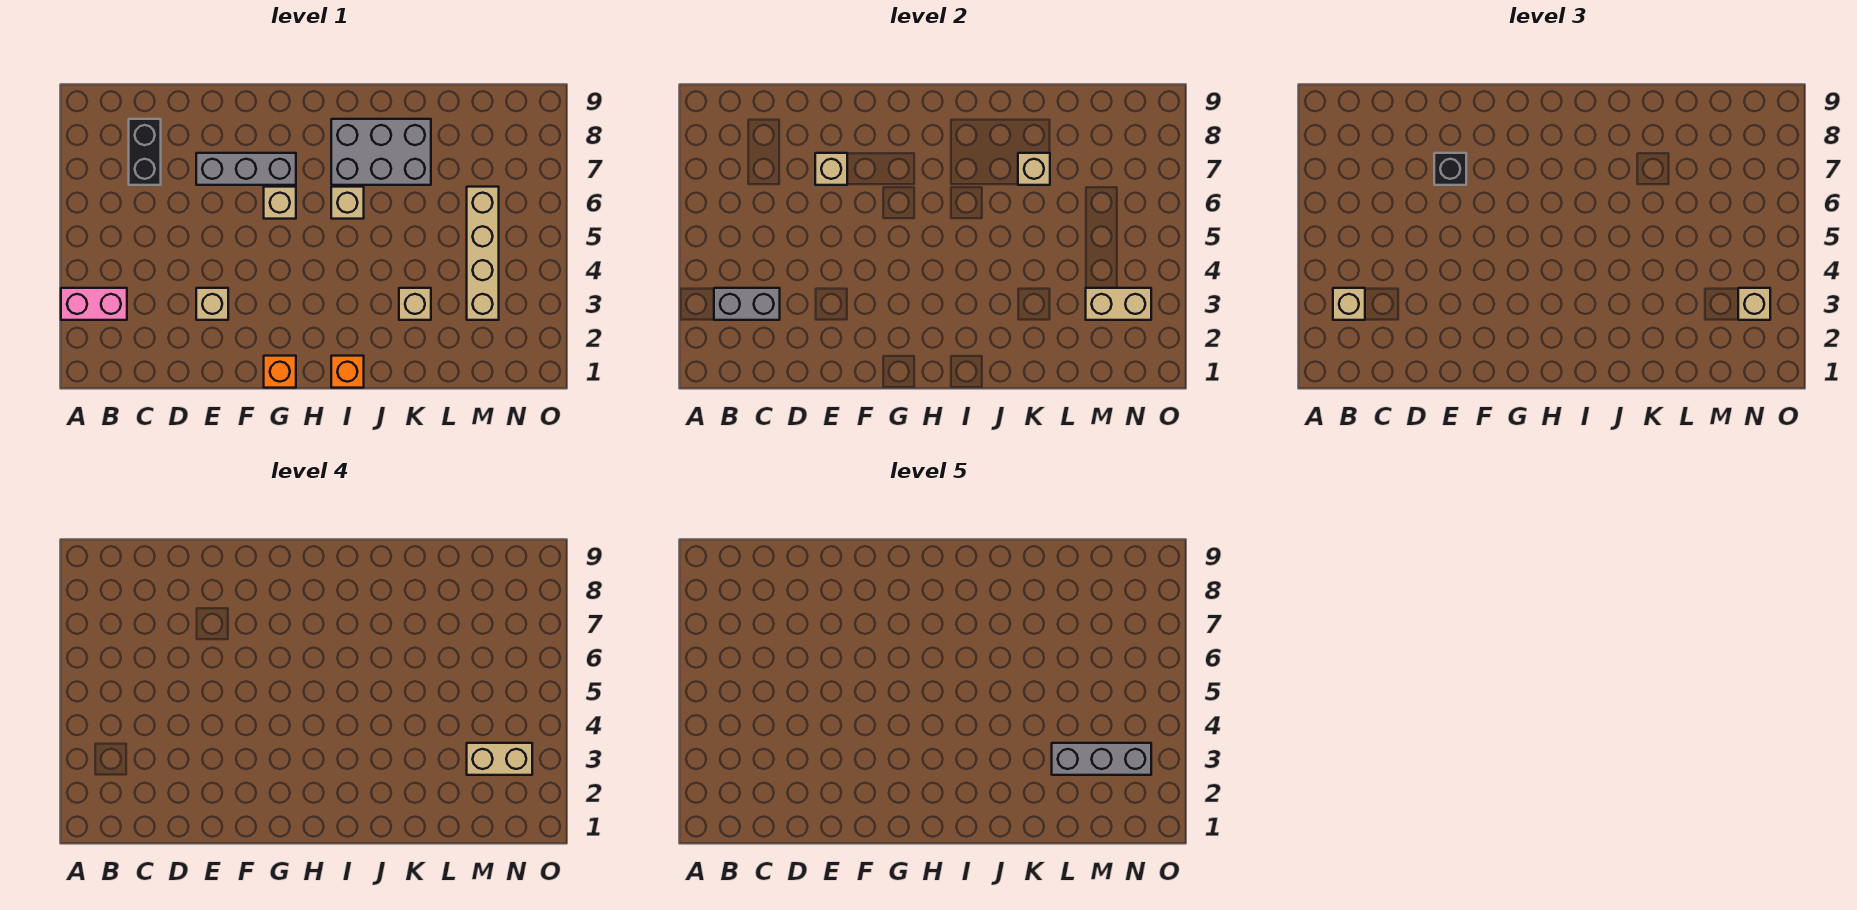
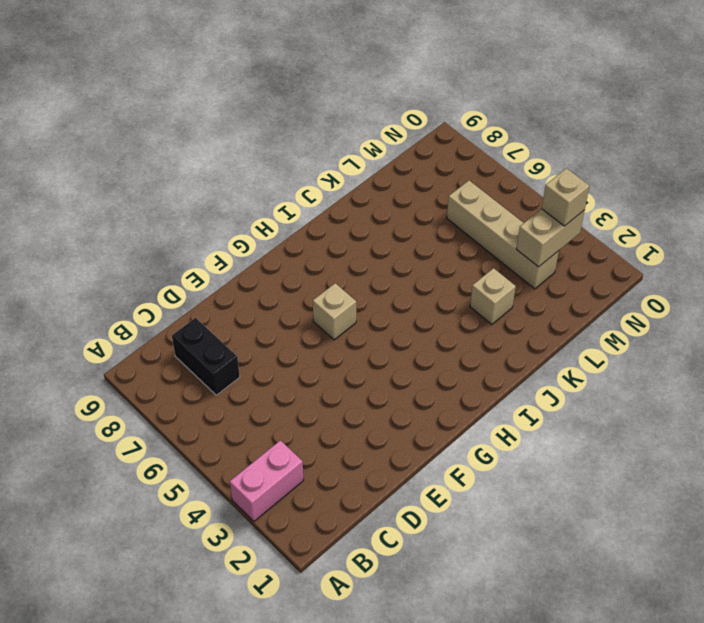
none -> tan brick E3 level 1
none -> grey brick E7:G7 level 1
none -> orange brick G1 level 1

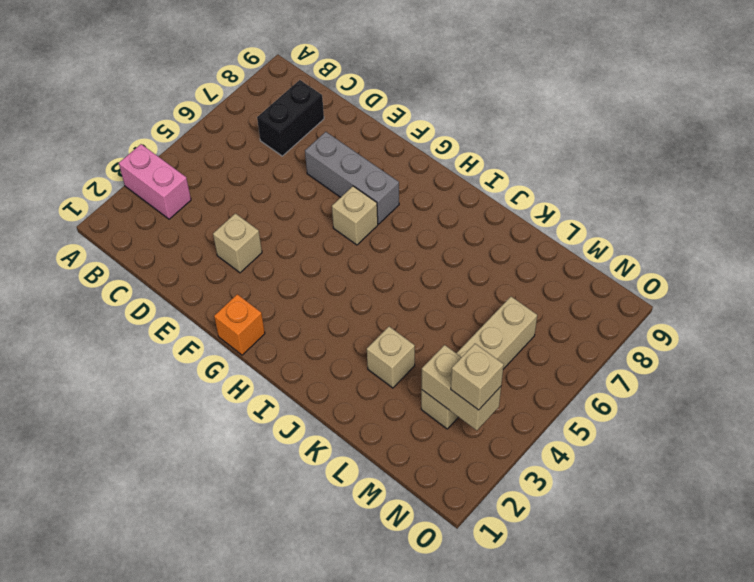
none -> orange brick I1 level 1
none -> tan brick I6 level 1
none -> grey brick I7:K8 level 1

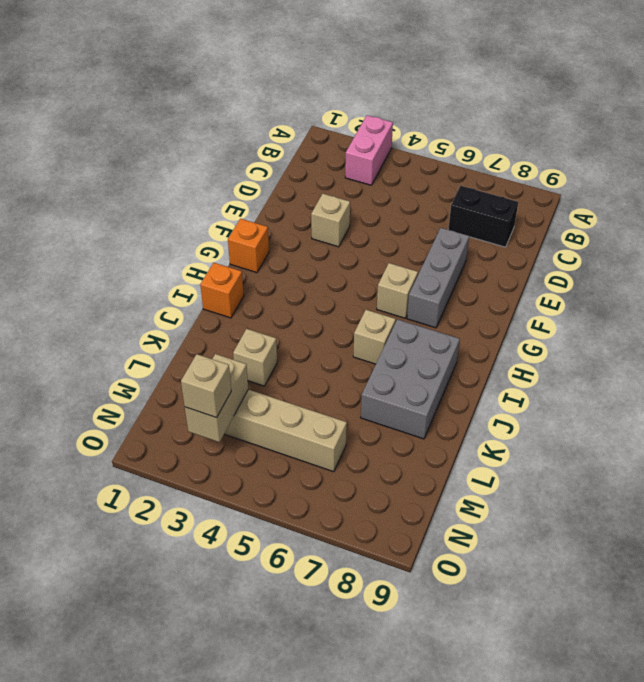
none -> grey brick B3:C3 level 2
none -> tan brick E7 level 2
none -> tan brick K7 level 2

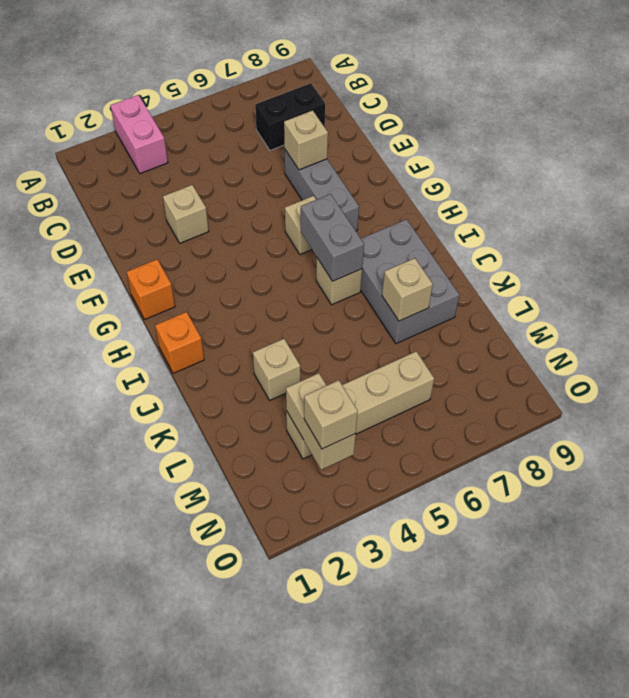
grey brick H6:I6 level 2 -> grey brick B3:C3 level 2
none -> tan brick B3 level 3
none -> black brick E7 level 3
none -> tan brick M3:N3 level 4

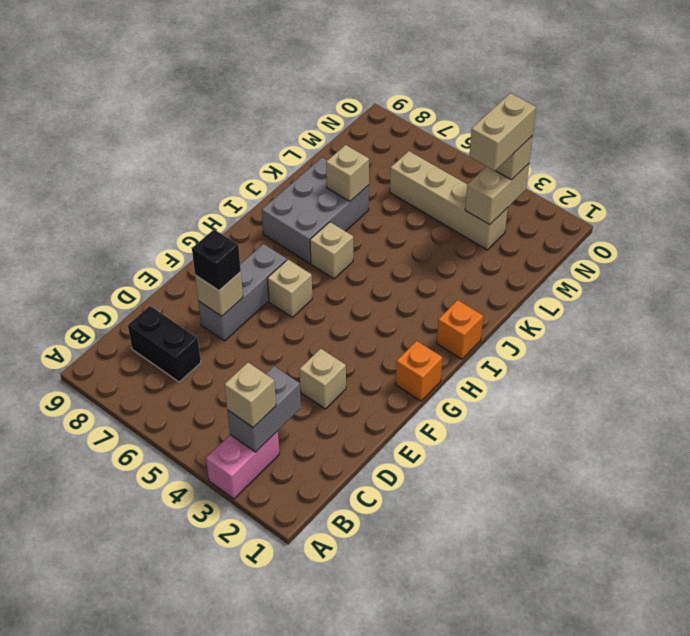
none -> tan brick K3 level 1
none -> grey brick L3:N3 level 5

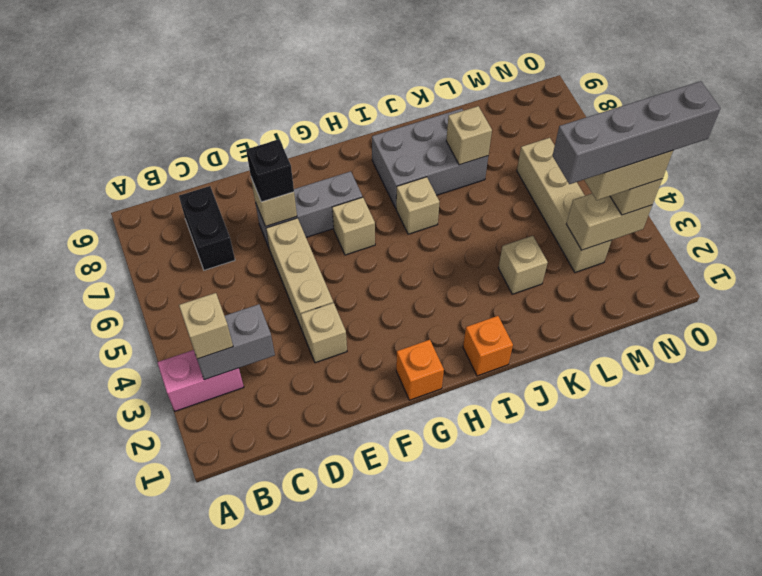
tan brick E4:E6 level 1 -> none
grey brick L3:O3 level 5 -> grey brick L3:N3 level 5

